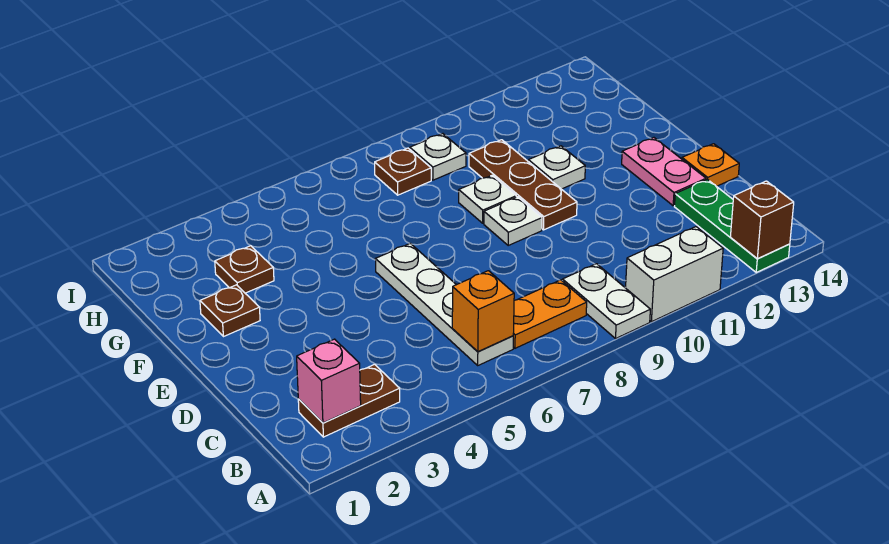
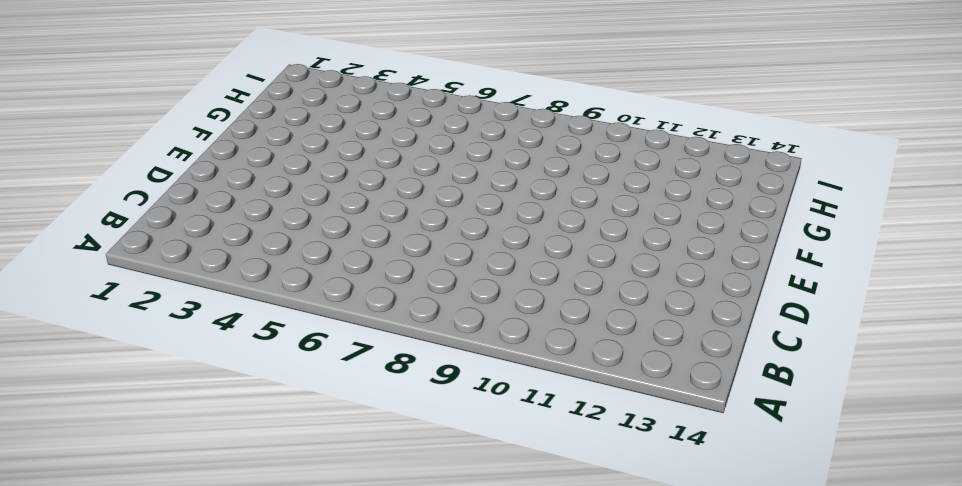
none -> white plate A9:B9 level 1
none -> white brick A10:A11 level 1
none -> green plate A13:C13 level 1

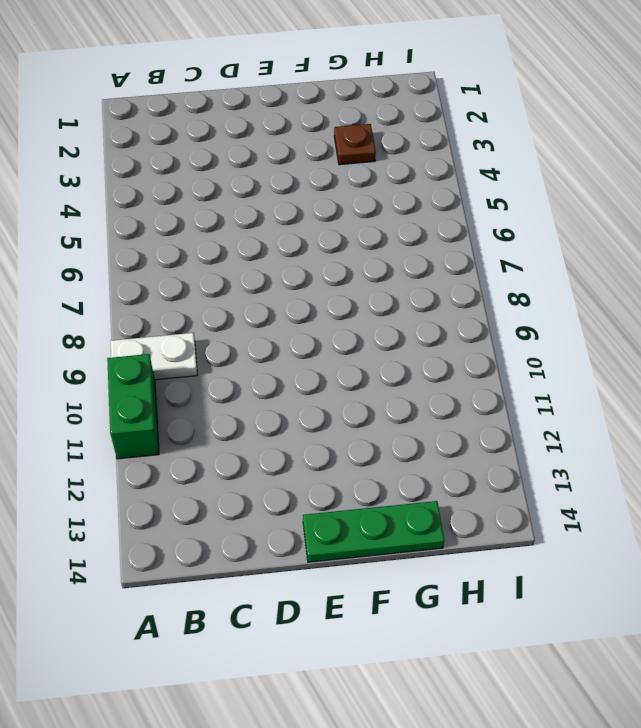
green brick A10:A11 level 1 -> white brick A10:A11 level 1
green plate E14:G14 level 1 -> green plate A13:C13 level 1
none -> brown plate B2:B3 level 1
none -> white plate B6:E6 level 1
none -> orange plate B7:B8 level 1

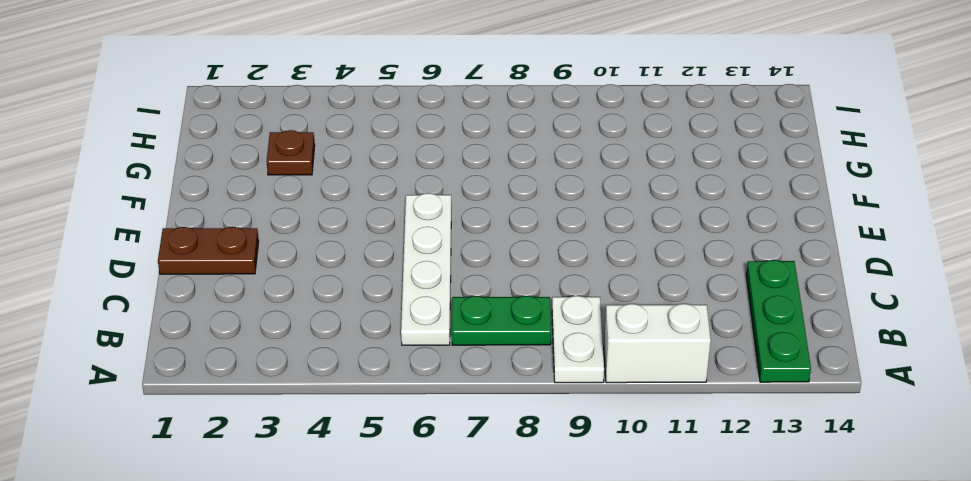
green plate B7:B8 level 1 -> orange plate B7:B8 level 1
brown plate D1:D2 level 1 -> brown plate B2:B3 level 1
none -> pink plate D13:E13 level 1
none -> orange plate D14 level 1
none -> white plate E9 level 1

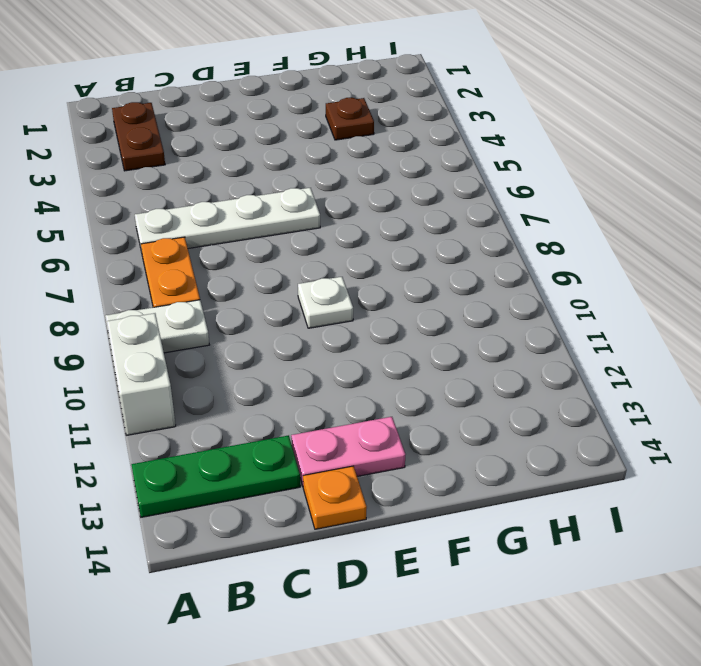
none -> brown plate E10:G10 level 1
none -> brown plate F2 level 1
none -> white plate F9 level 1

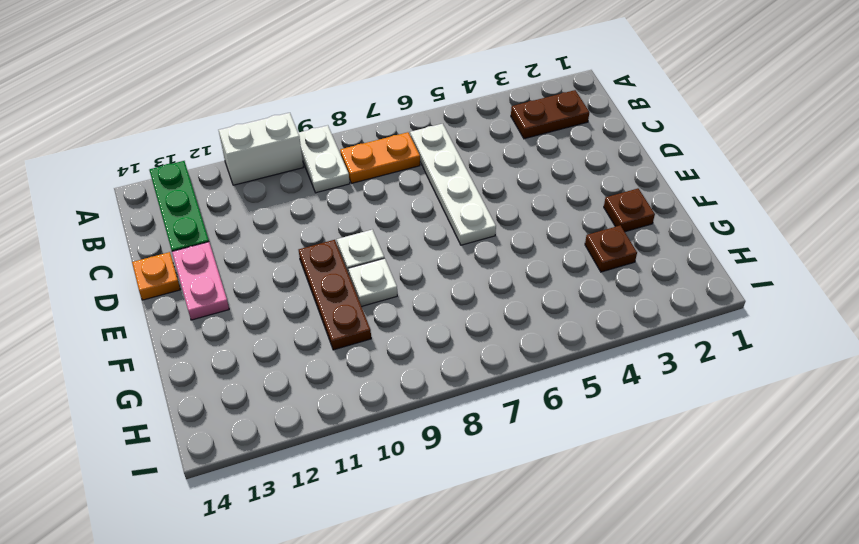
none -> white plate F11 level 1
none -> brown plate H8 level 1
none -> white plate H9 level 1

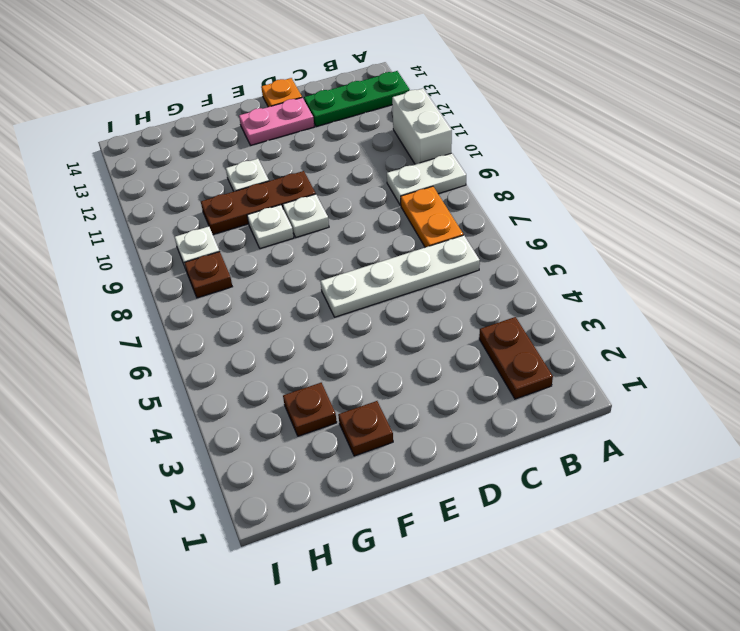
none -> brown brick A13 level 2
none -> pink brick B2 level 2
none -> orange brick B6 level 2

